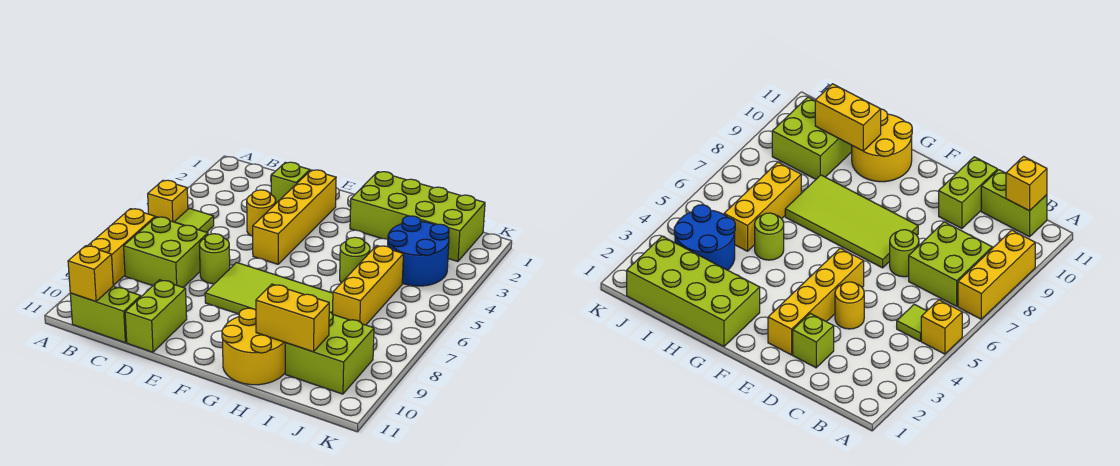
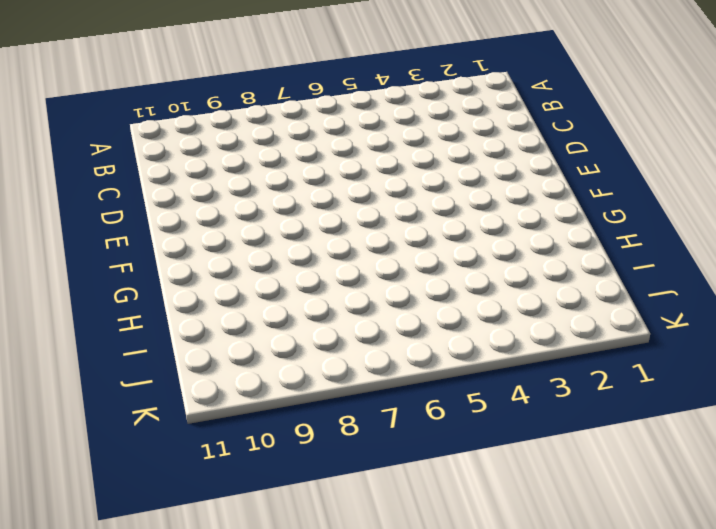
none -> yellow brick A5 level 1
none -> yellow brick A7:A9 level 1
none -> lime tile B5 level 1

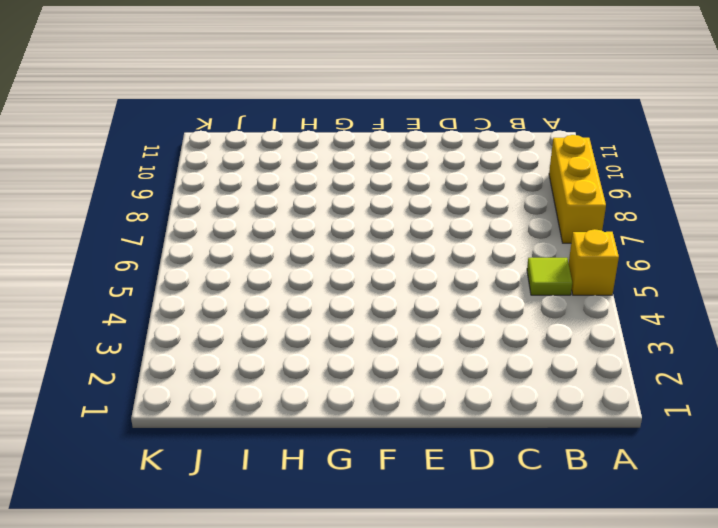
none -> lime brick B7:C8 level 1
none -> lime brick B11:C11 level 1
none -> lime brick D2 level 1

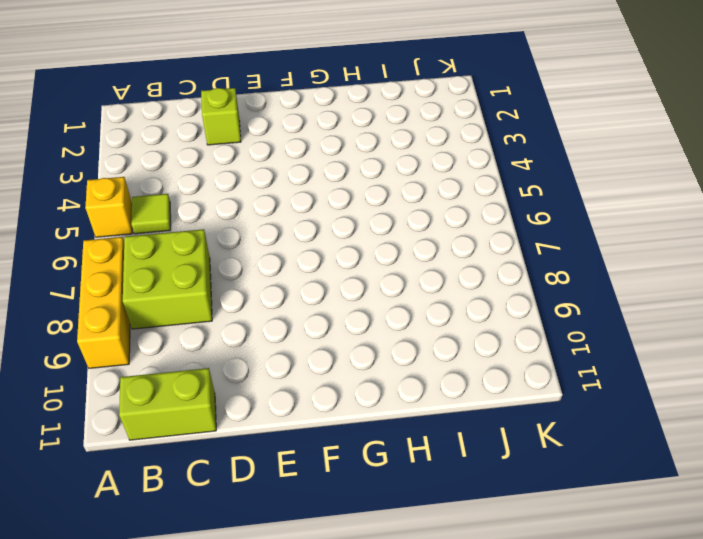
none -> yellow round brick D4 level 1
none -> lime round brick D7 level 1
none -> lime brick D10:D11 level 1

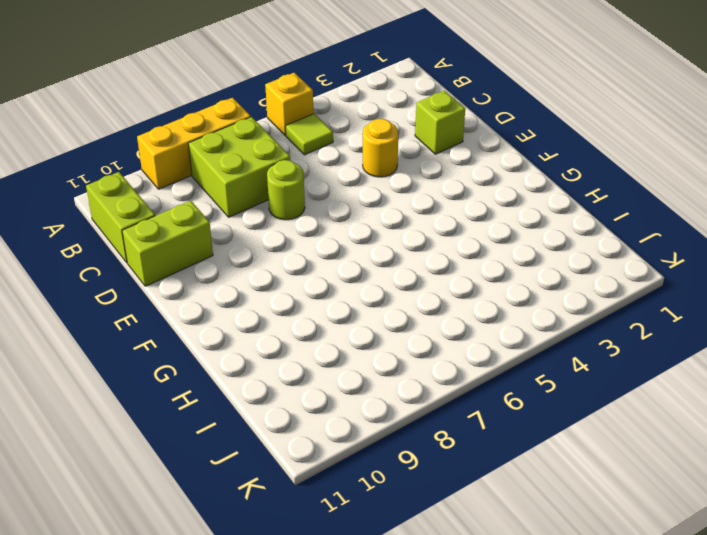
none -> yellow brick E2:E5 level 1
none -> lime tile E7:H8 level 1
none -> lime brick G1:J2 level 1

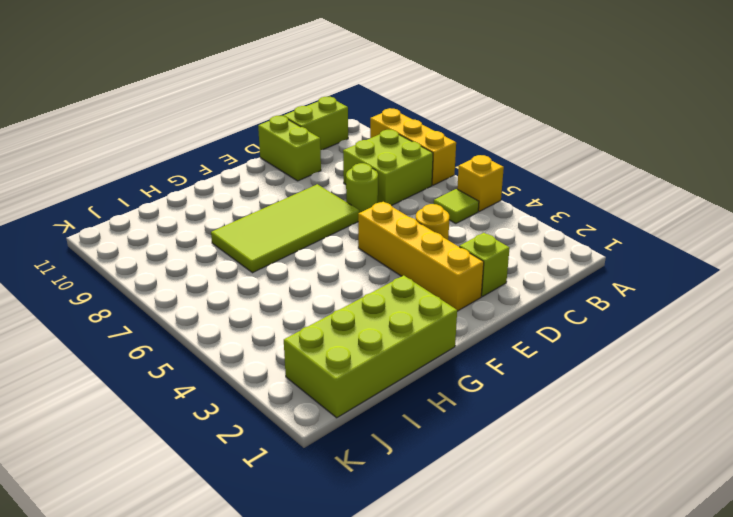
none -> yellow round brick G10:H11 level 1
none -> lime round brick H5 level 1
none -> blue round brick I3:J4 level 1

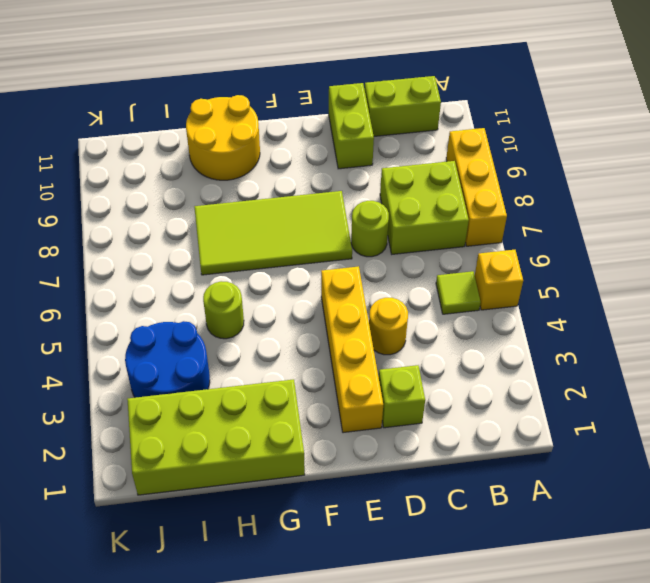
none -> yellow brick I5:I7 level 1
none -> lime brick I9:J10 level 1
none -> yellow brick B11 level 2

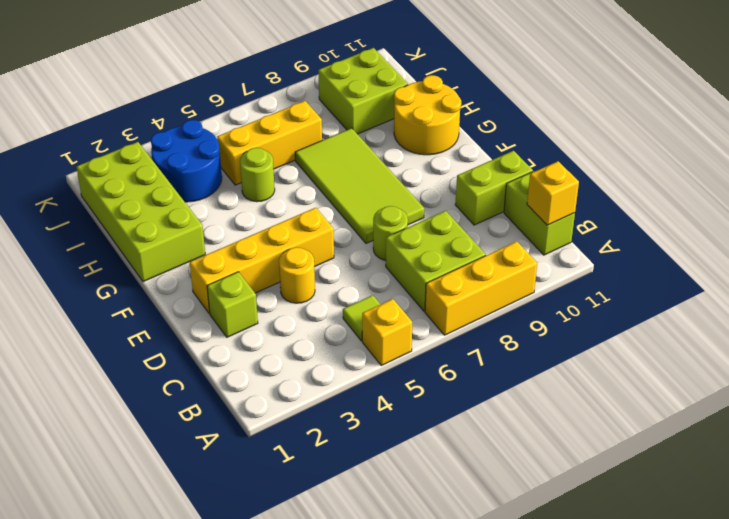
none -> yellow brick H10:I10 level 2

